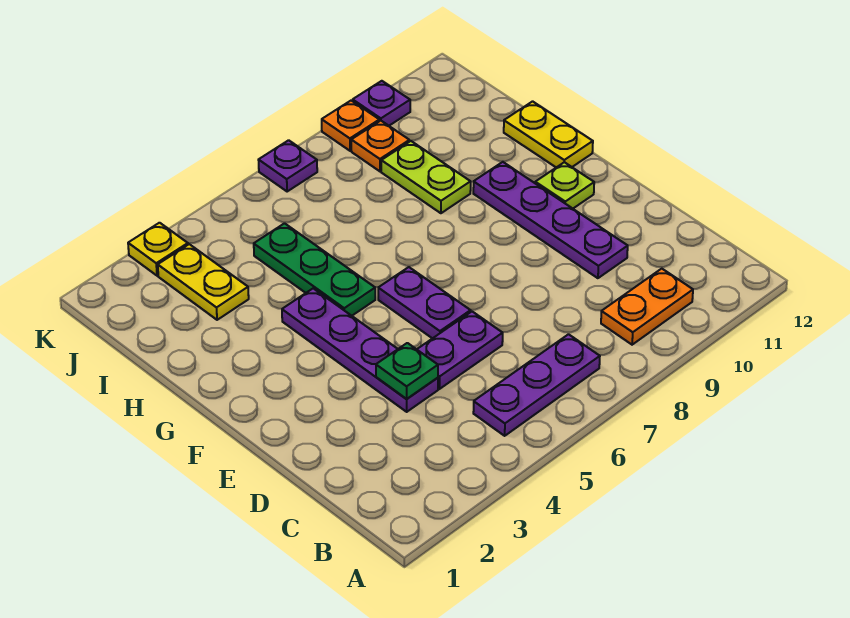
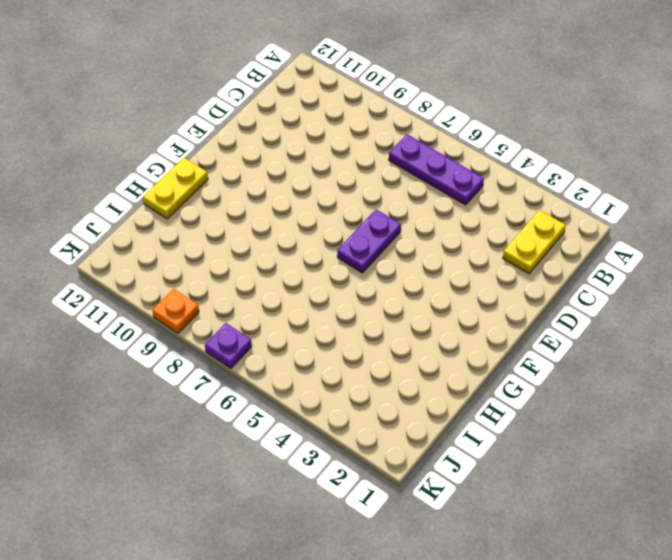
yellow plate B2:C2 level 1 -> yellow plate I3:J3 level 1
none -> orange plate B9:B10 level 1
none -> purple plate D4:G4 level 1
none -> purple plate D5:D6 level 1

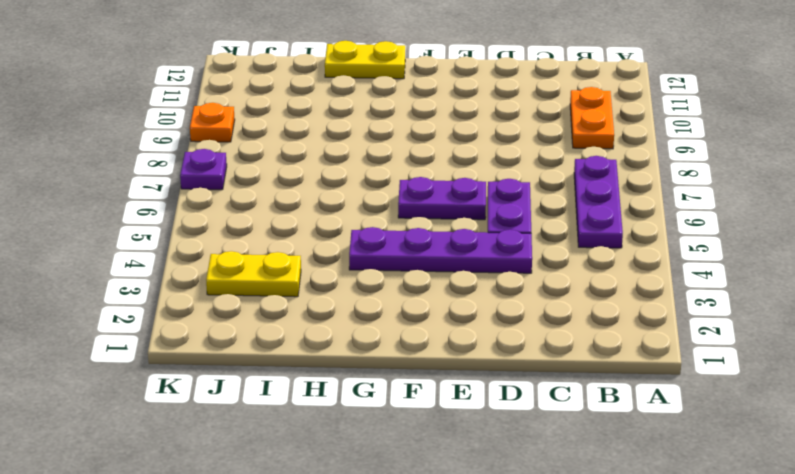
none -> purple plate D10:G10 level 1
none -> lime plate F11 level 1
none -> green plate G5:I5 level 1

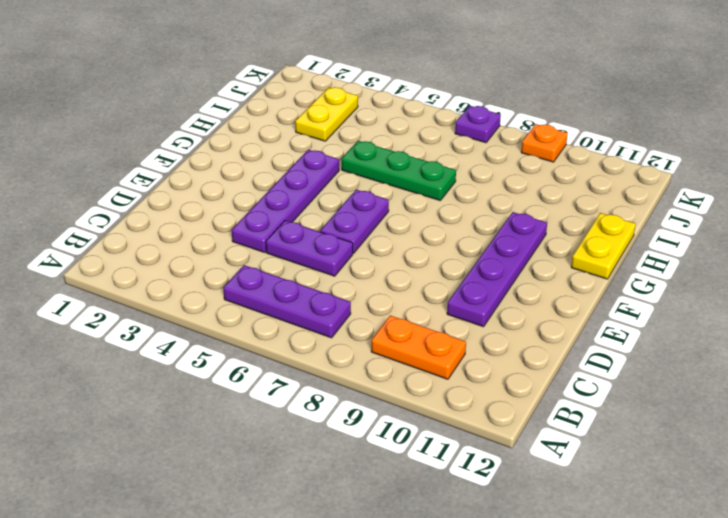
green plate H5:H7 level 1 -> green plate G5:I5 level 1
none -> lime plate F11 level 1
none -> lime plate H9:I9 level 1
none -> orange plate J9 level 1

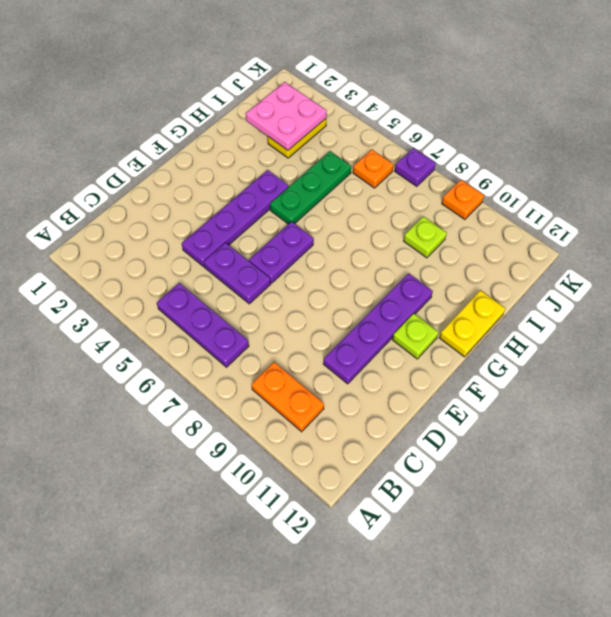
pink plate I2:J3 level 2 -> none
lime plate I9 level 1 -> lime plate H9:I9 level 1
orange plate J6 level 1 -> orange plate J9 level 1
none -> yellow plate K3 level 1
none -> purple plate K10 level 1
none -> green plate D4 level 2

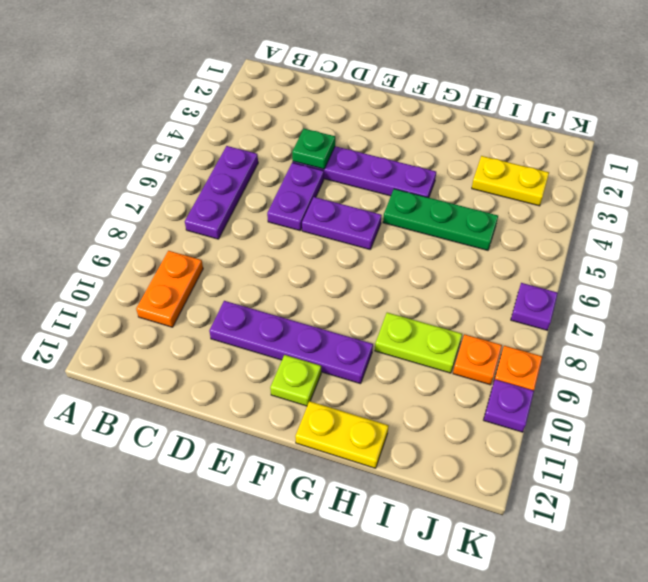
none -> yellow plate K3 level 1

